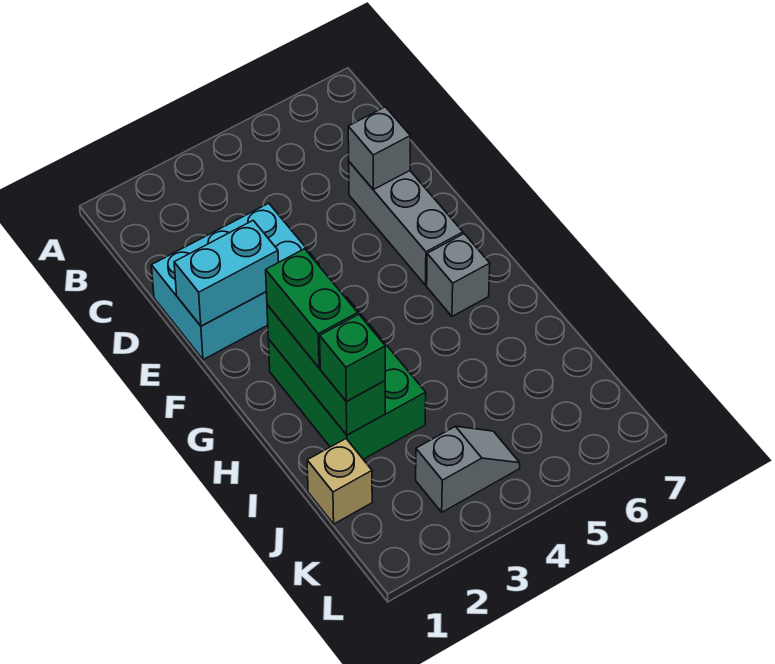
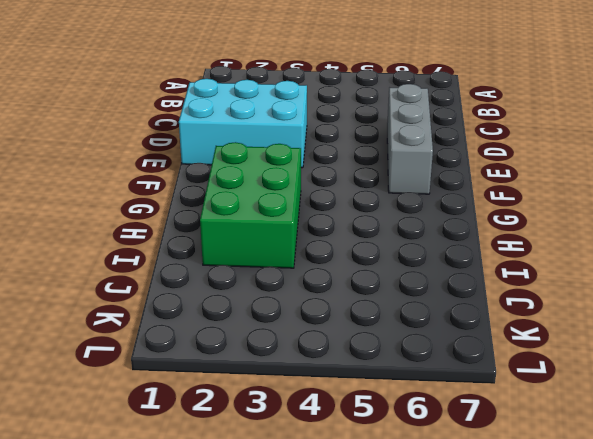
none -> grey brick G6 level 1
none -> tan brick J1 level 1

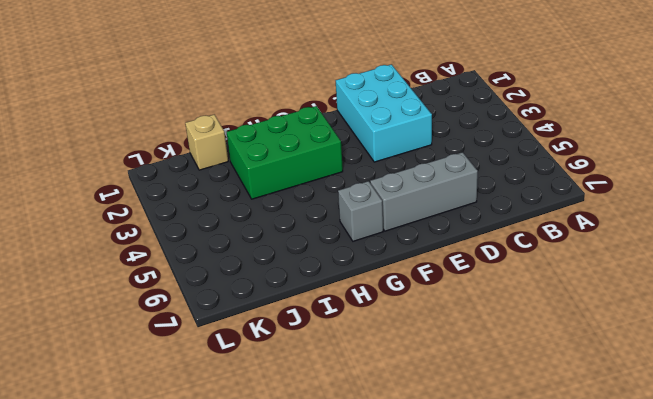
none -> grey slope K3:K4 level 1 top 3
none -> grey brick D6 level 2

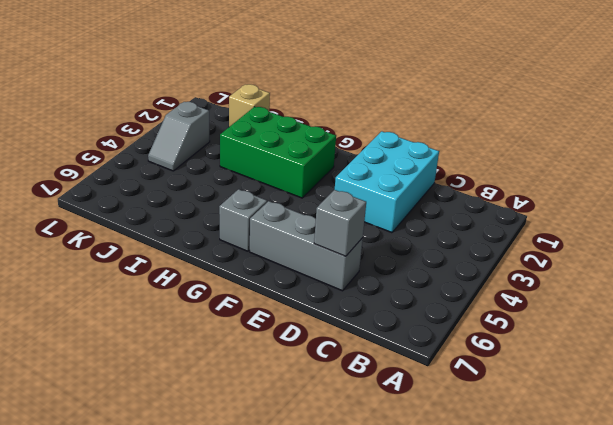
none -> cyan brick E1:E2 level 2
none -> green brick G2:I2 level 2

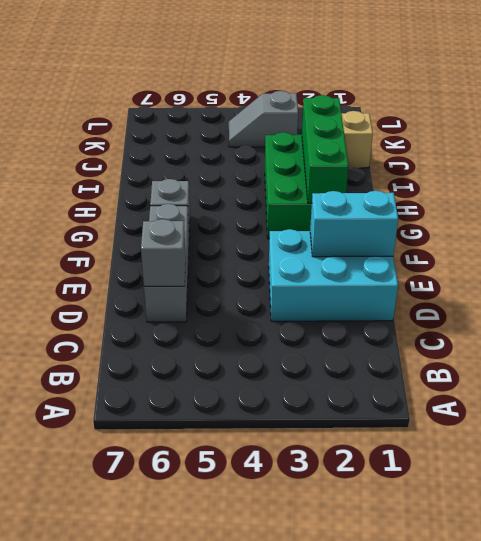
none -> green brick G2:H2 level 3
none -> green brick I2 level 3

